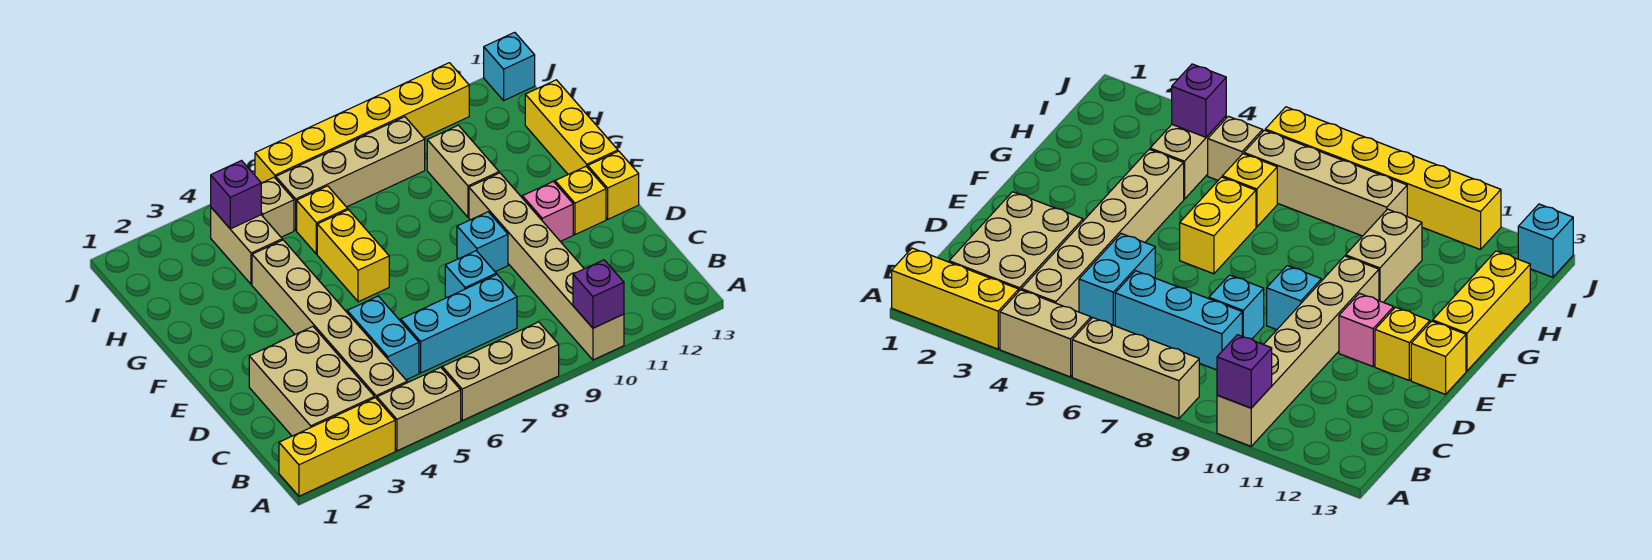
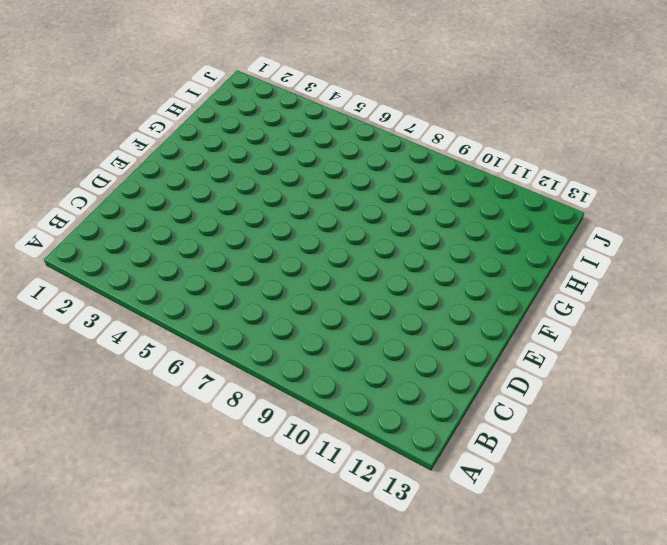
none -> yellow brick A1:A3 level 1
none -> tan brick A4:A5 level 1
none -> tan brick A6:A8 level 1

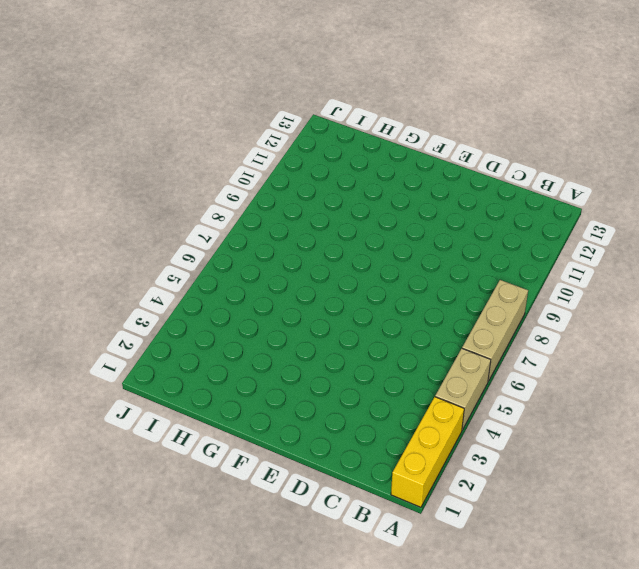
none -> tan brick A10:F10 level 1
none -> tan brick B2:D3 level 1
none -> tan brick B4:G4 level 1

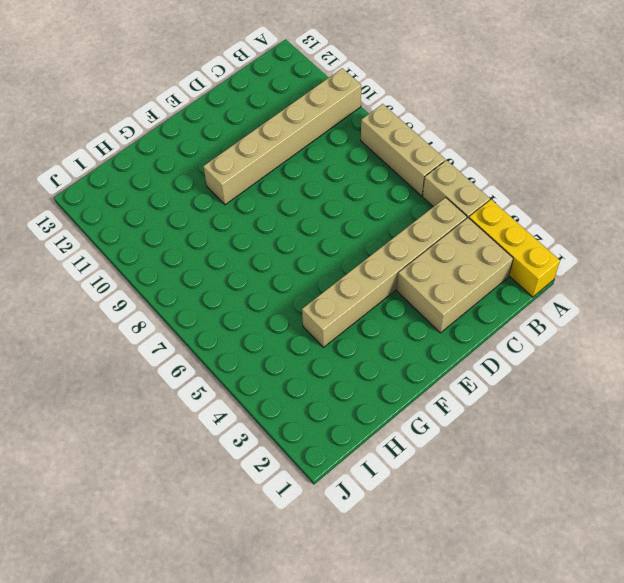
none -> cyan brick C5:D5 level 1
none -> cyan brick C6:C8 level 1
none -> cyan brick D8 level 1

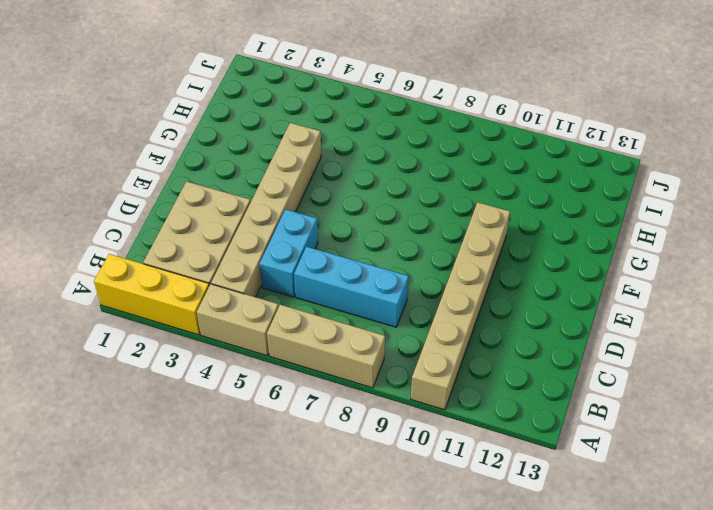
none -> cyan brick D8 level 1
none -> cyan brick E9 level 1
none -> pink brick E11 level 1

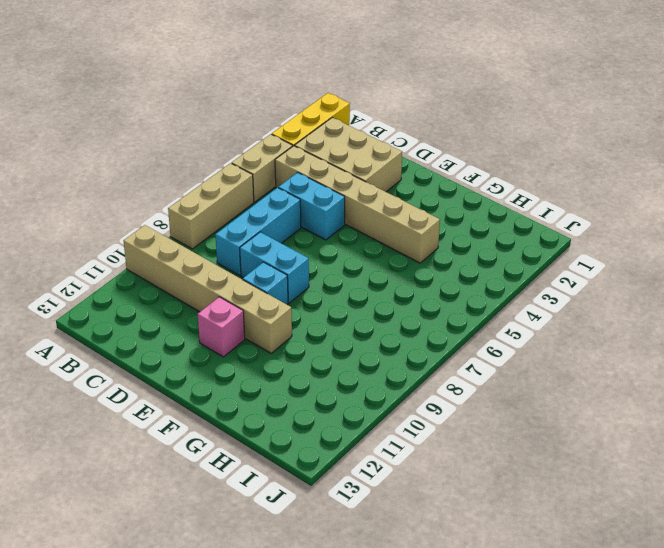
cyan brick D8:E8 level 1 -> cyan brick D8 level 1
none -> yellow brick E12 level 1
none -> yellow brick E13 level 1
none -> yellow brick F6:G6 level 1

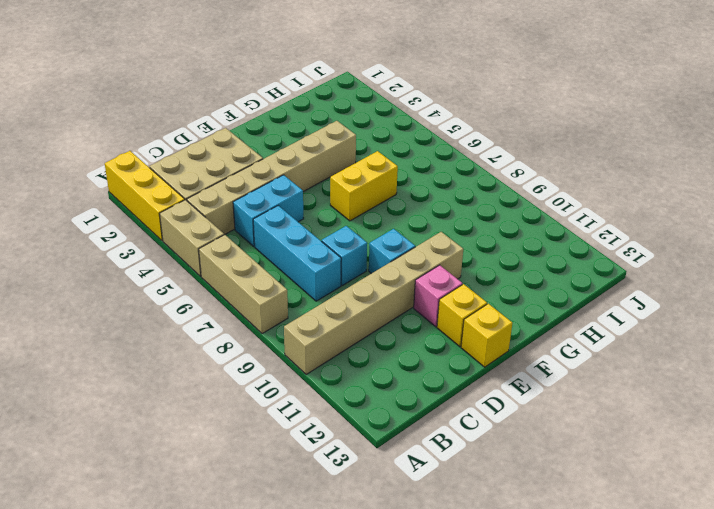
none -> yellow brick F13:H13 level 1
none -> tan brick G10:H10 level 1
none -> tan brick H4:I4 level 1

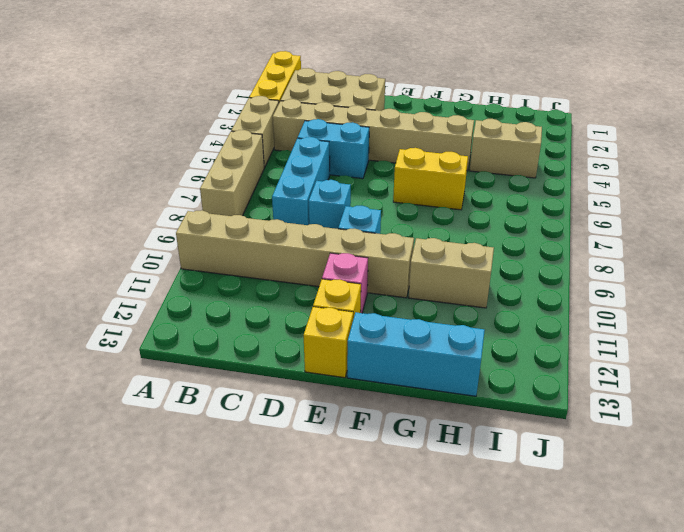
cyan brick F13:H13 level 1 -> yellow brick F13:H13 level 1
none -> yellow brick H6 level 1
none -> tan brick I5 level 1
none -> tan brick I6:I9 level 1

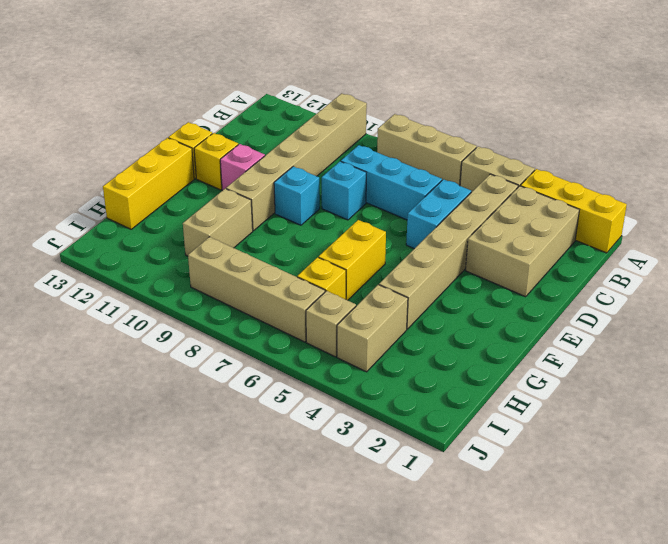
none -> yellow brick J6:J11 level 1
none -> cyan brick J13 level 1
none -> purple brick A10 level 2

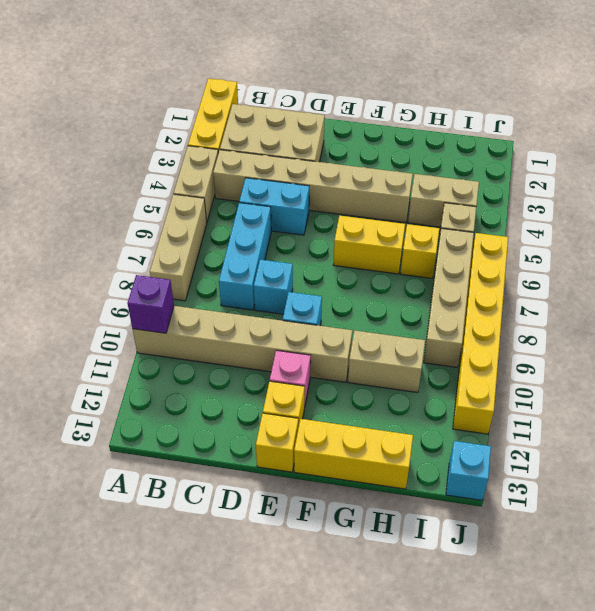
none -> purple brick I4 level 2

